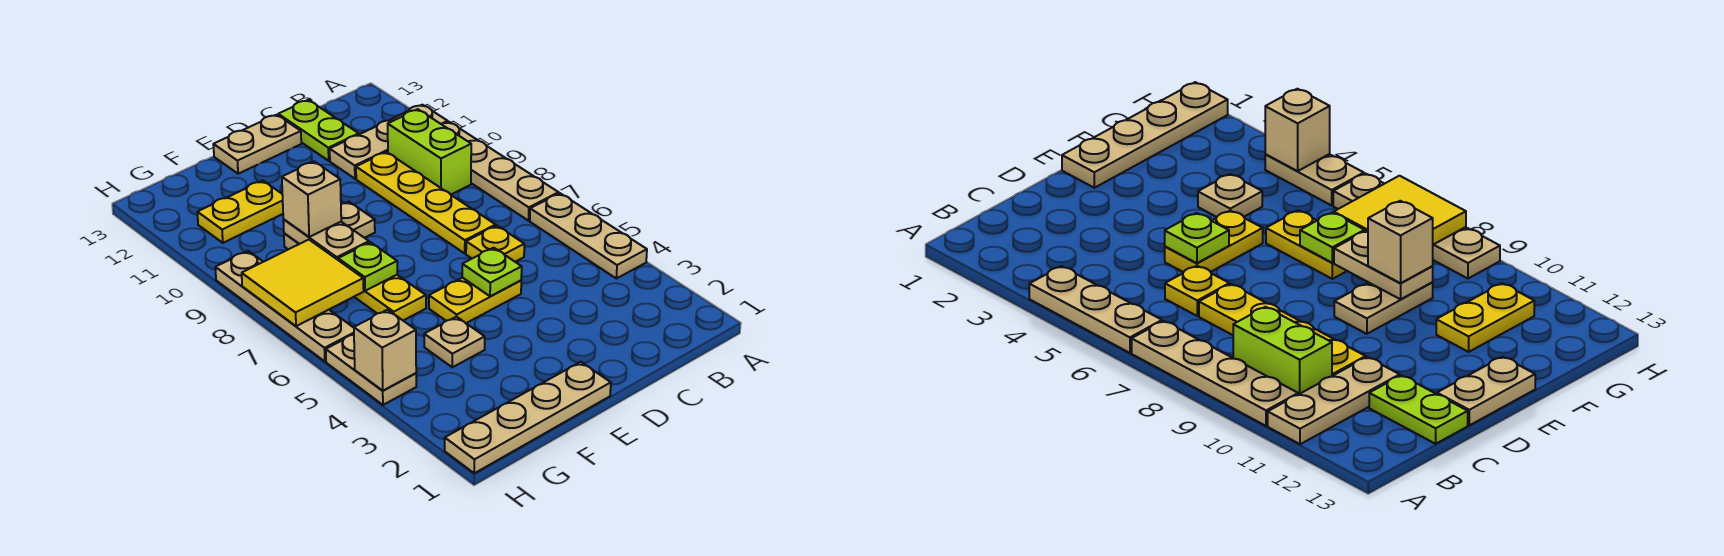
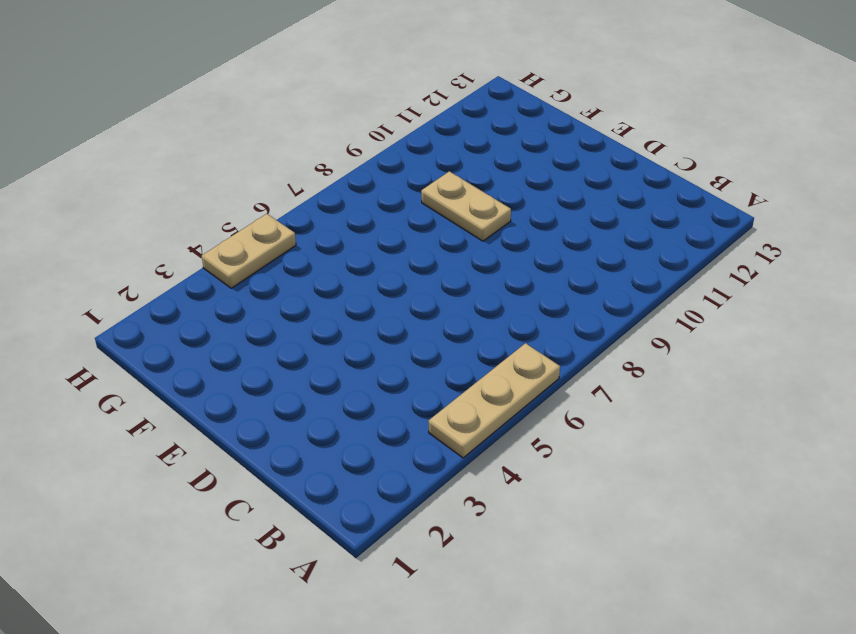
none -> tan plate A7:A10 level 1
none -> tan plate A11:C11 level 1
none -> lime brick B9:B10 level 1

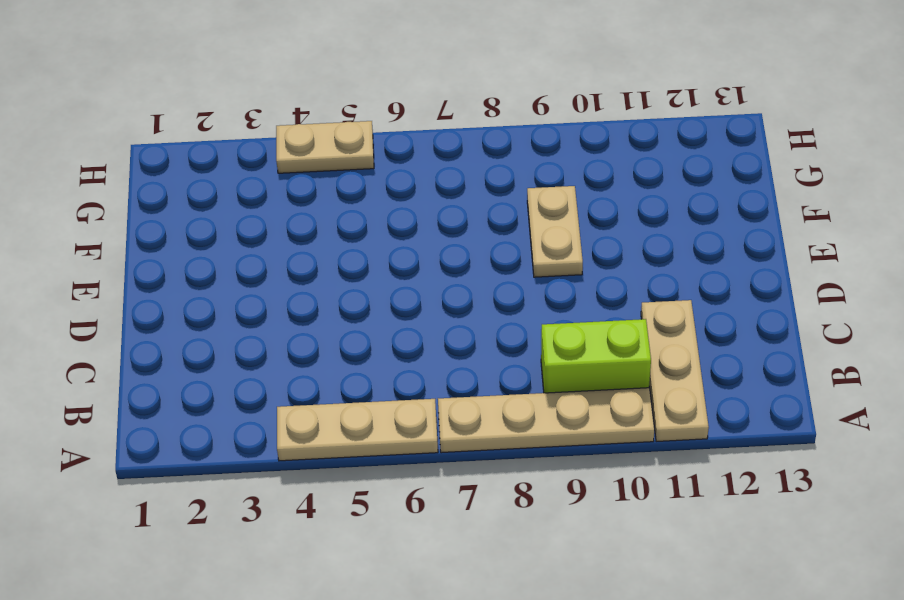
none -> yellow plate C6 level 1
none -> yellow plate C7:C10 level 1
none -> lime plate C12:C13 level 1

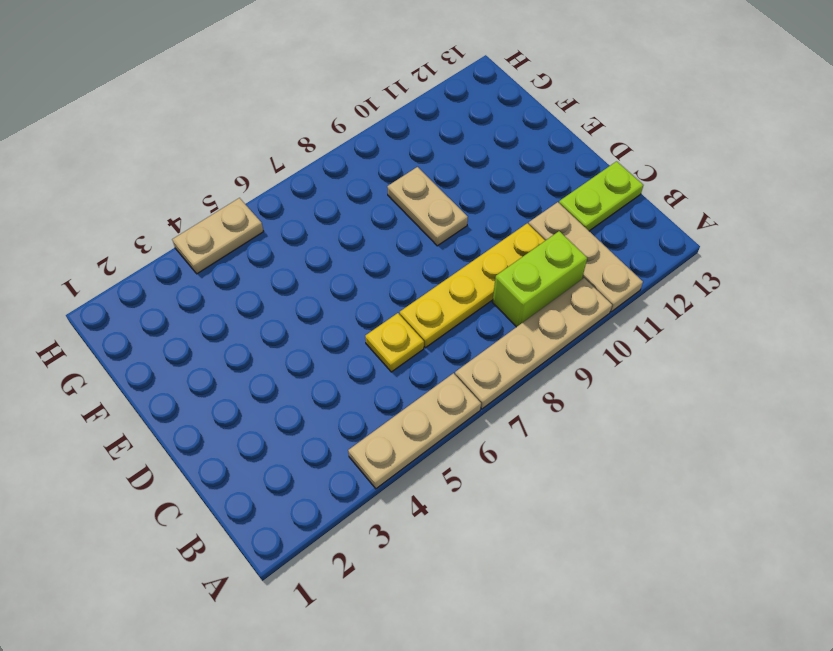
none -> yellow plate D5:E5 level 1
none -> tan plate D13:E13 level 1
none -> tan plate E1:H1 level 1

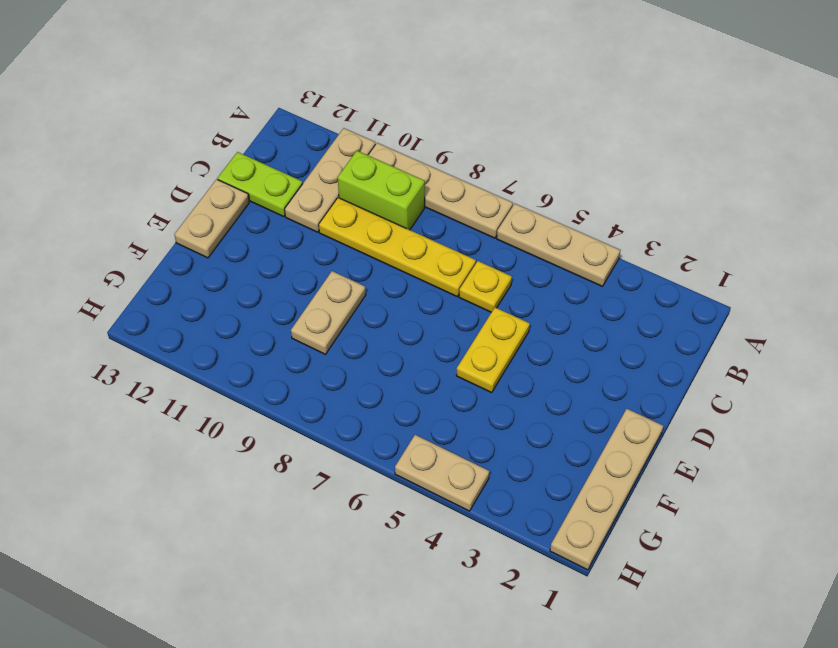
none -> tan plate F4 level 1
none -> yellow plate F6:F7 level 1
none -> yellow plate F11:G11 level 1

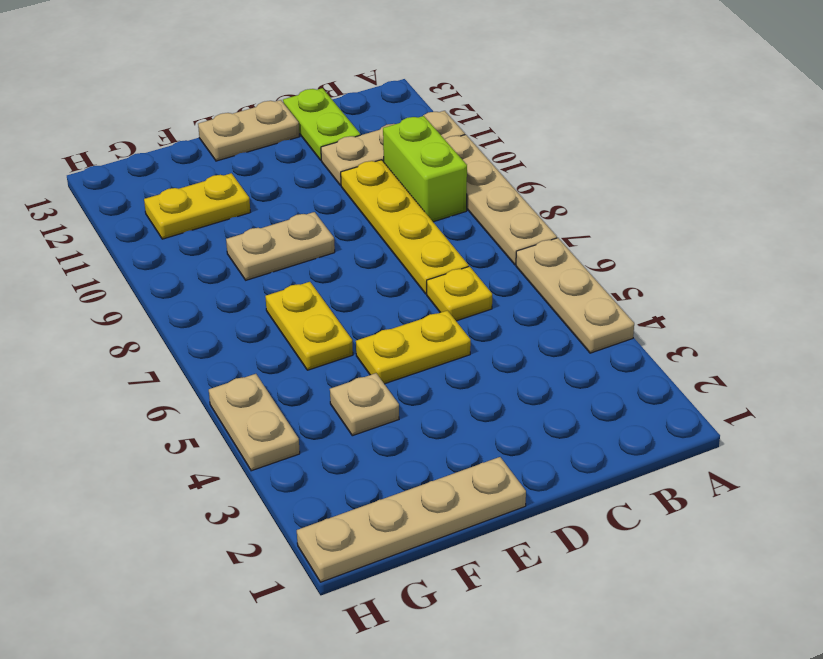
none -> tan plate H6:H9 level 1
none -> lime plate D5 level 2
none -> lime plate F7 level 2

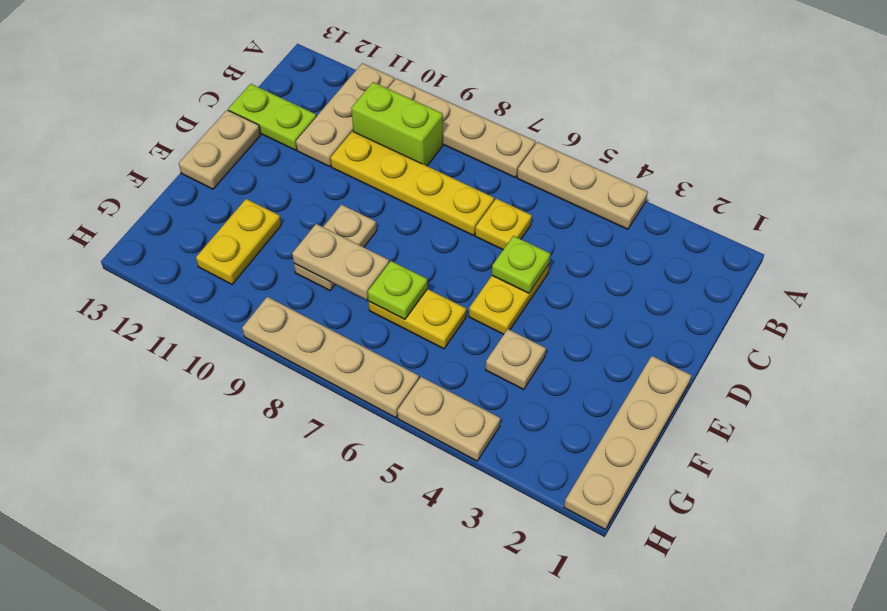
none -> yellow tile G7:H8 level 2
none -> tan brick H4 level 2
none -> tan brick F9 level 3

